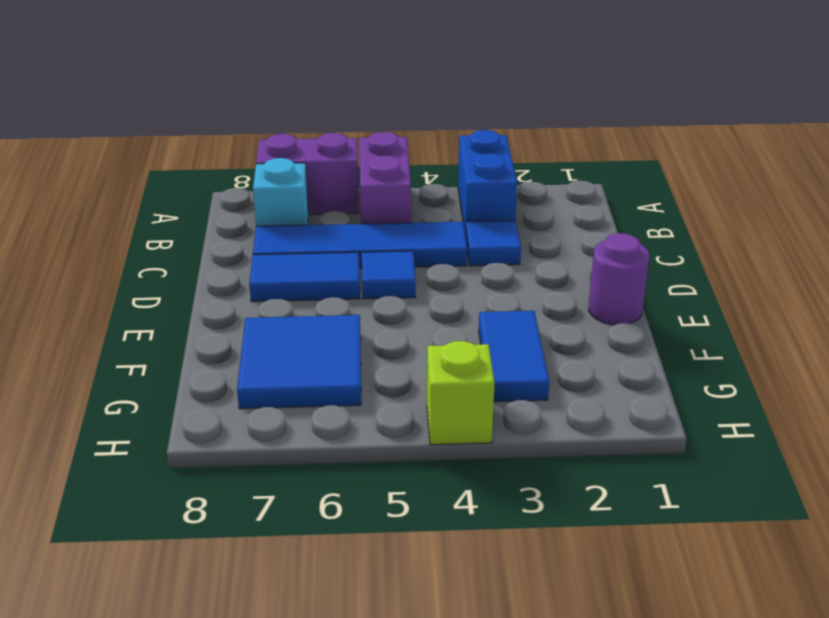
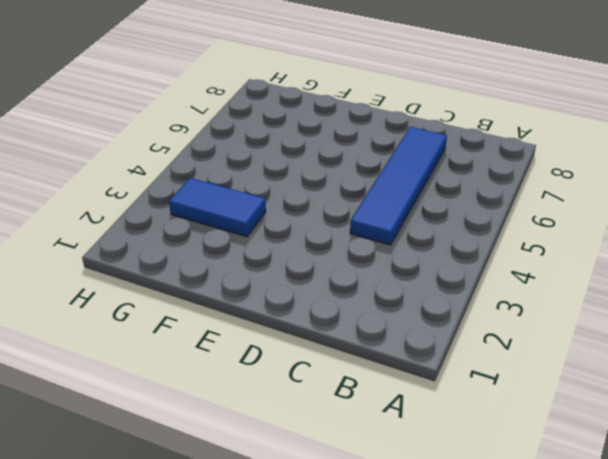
none -> blue brick A3:B3 level 1
none -> purple brick A5:B5 level 1
none -> purple brick A6:A7 level 1

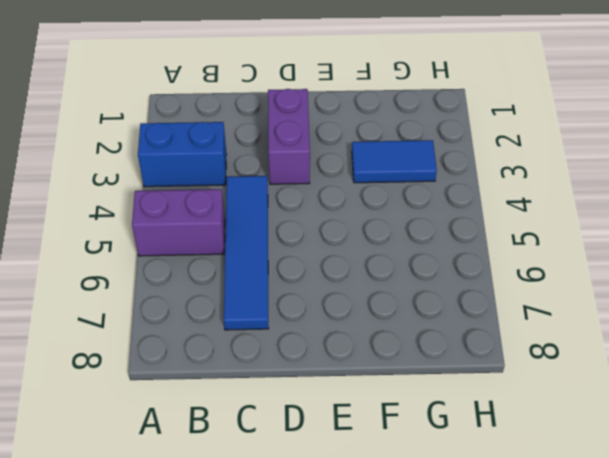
purple brick D2:D3 level 1 -> purple brick A6:A7 level 1
none -> cyan brick B7 level 1
none -> blue tile C3 level 1
none -> blue tile D5 level 1

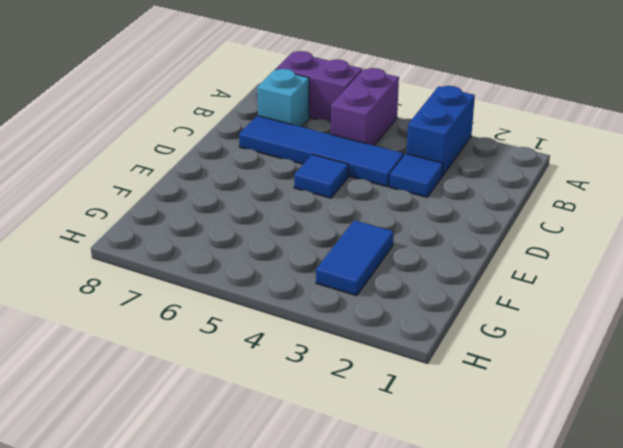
none -> blue tile D6:D7 level 1
none -> purple round brick E1 level 1
none -> blue tile F6:G7 level 1

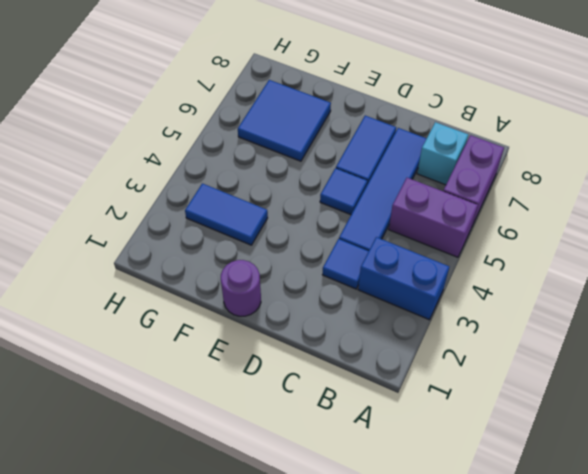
none -> lime brick H4 level 1

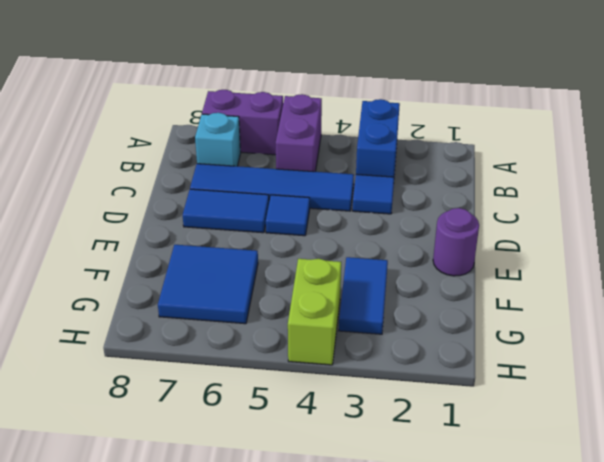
lime brick G4:H4 level 1 -> lime brick H4 level 1

